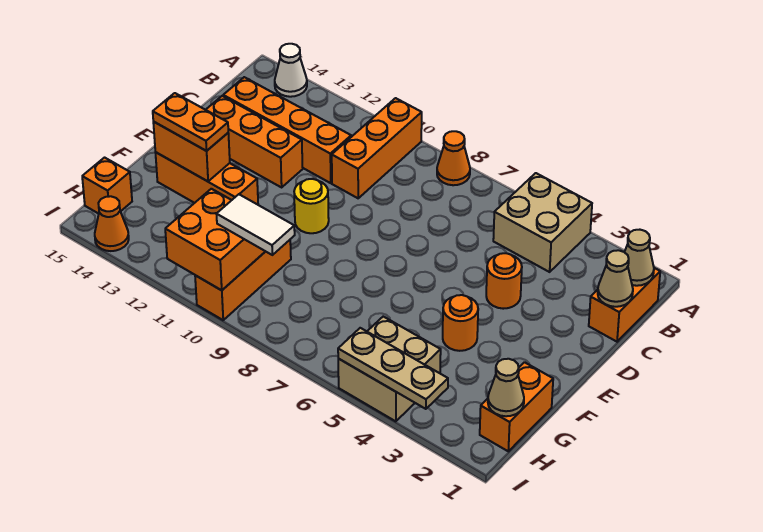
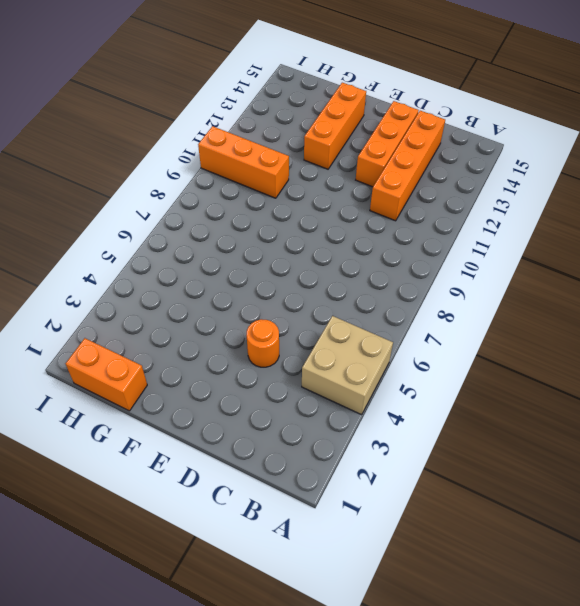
none -> orange cone A8 level 1
none -> orange brick A10:C10 level 1
none -> white cone A14 level 1

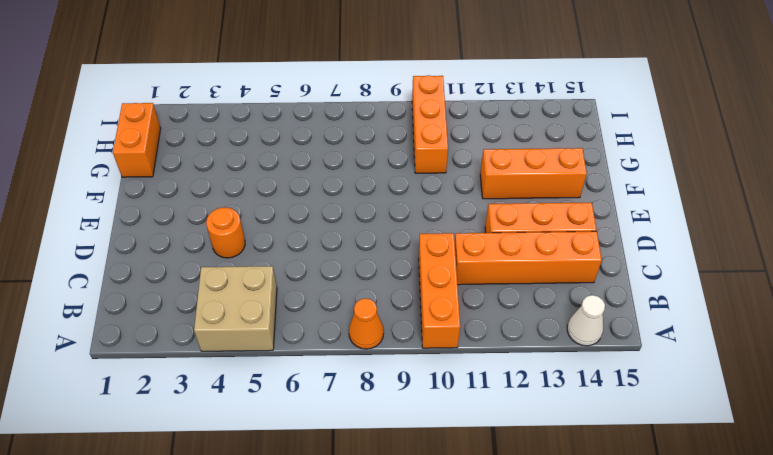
none -> orange brick B1:C1 level 1
none -> yellow round brick E10 level 1
none -> orange round brick F4 level 1

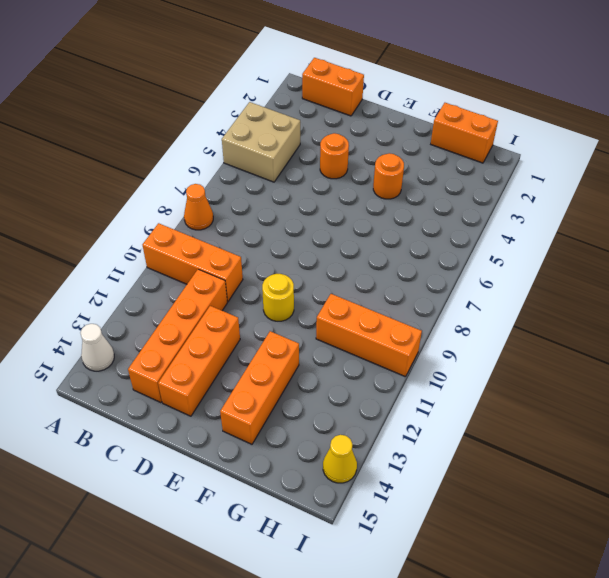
yellow cone I14 level 1 -> orange cone I14 level 1
none -> tan brick H4:I5 level 1
none -> orange brick H15 level 1
none -> tan cone B1 level 2

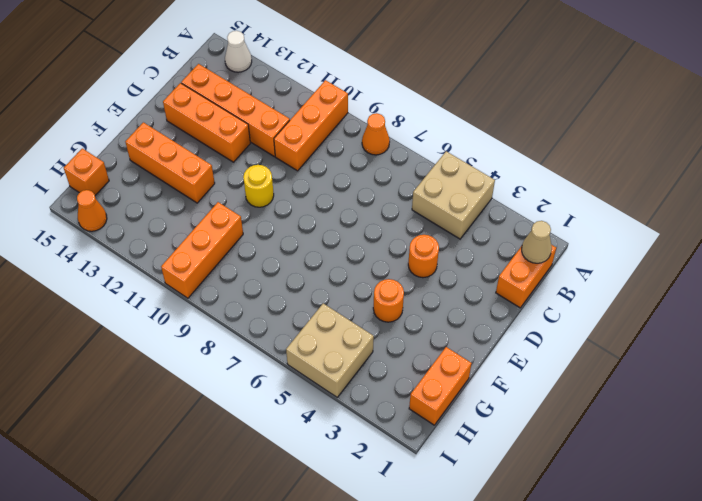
none -> tan cone C1 level 2
none -> orange brick F13:F14 level 2
none -> tan cone H1 level 2

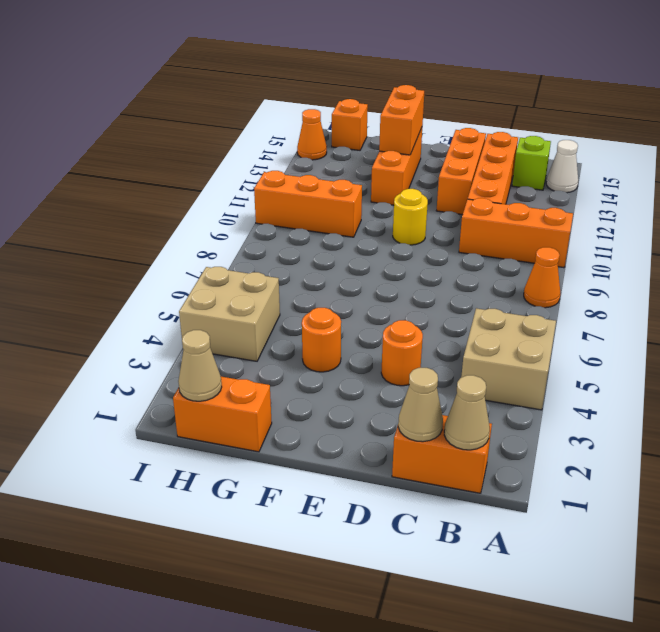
lime brick B14 level 1 -> none
none -> orange brick H10:I11 level 2
none -> tan plate I3:I5 level 2
none -> orange plate F13:F14 level 3

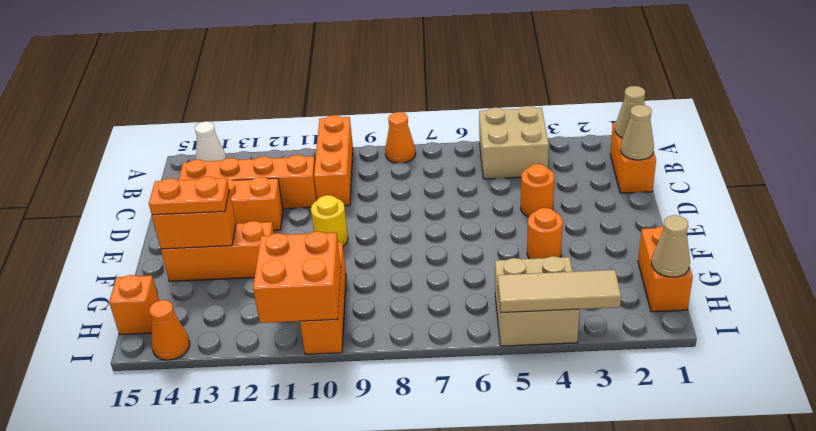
tan tile I3:I5 level 2 -> tan plate I3:I5 level 2
none -> white tile H9:H10 level 3

